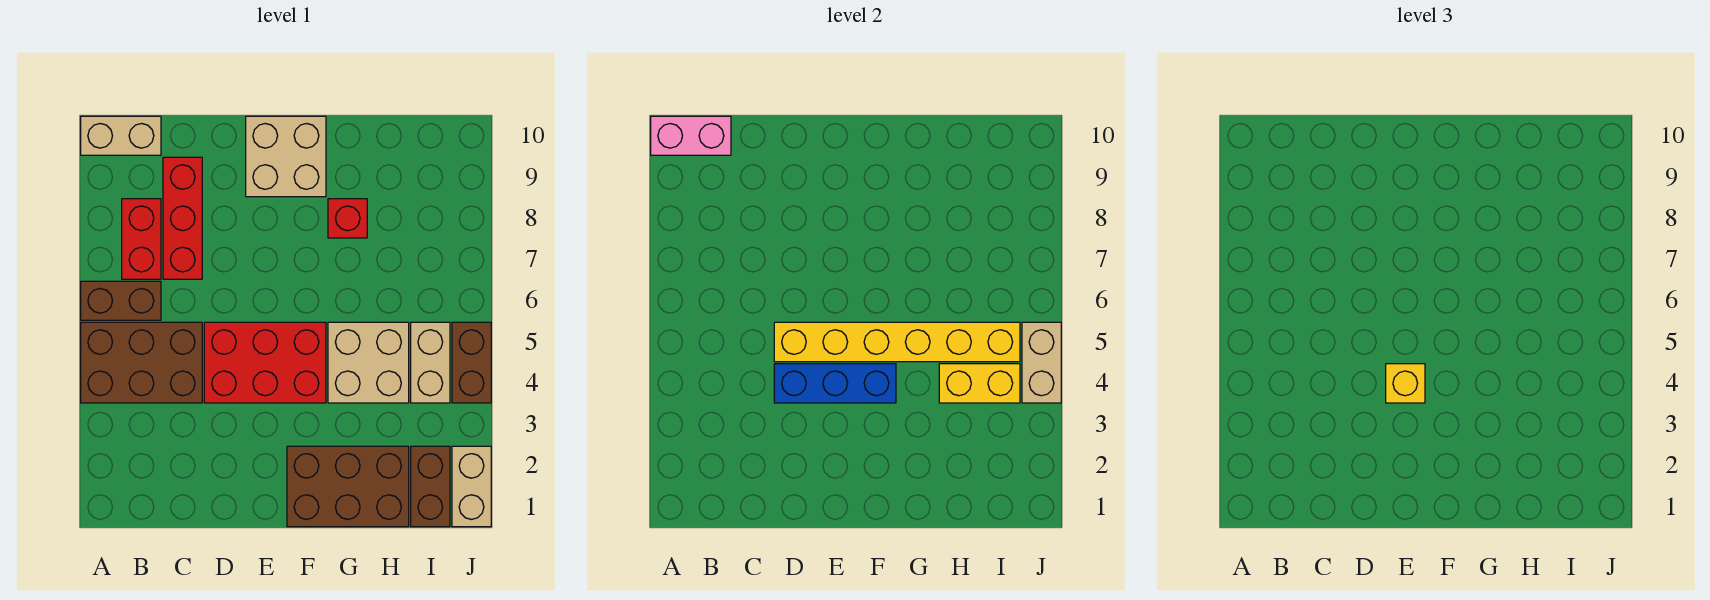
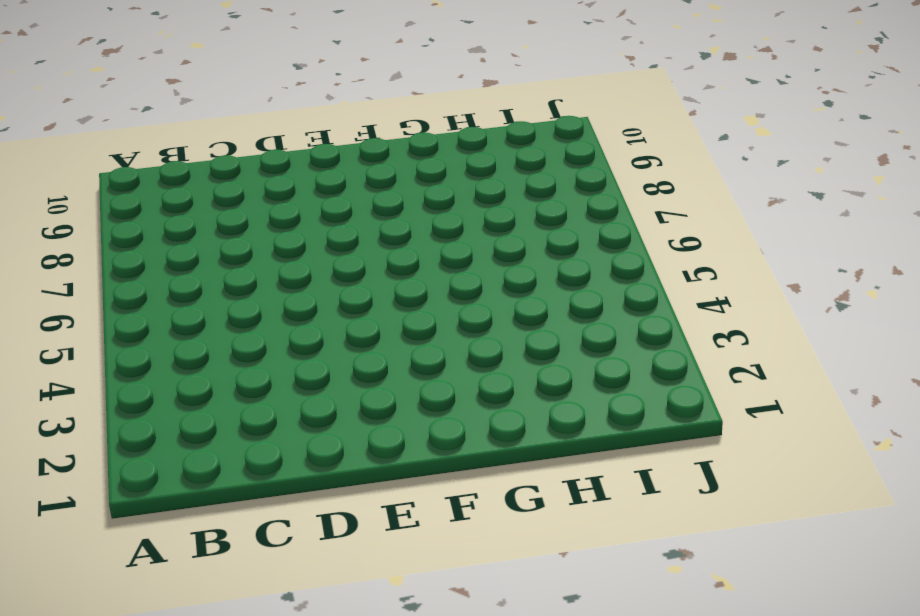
none -> brown brick A4:C5 level 1
none -> brown brick A6:B6 level 1
none -> tan brick A10:B10 level 1

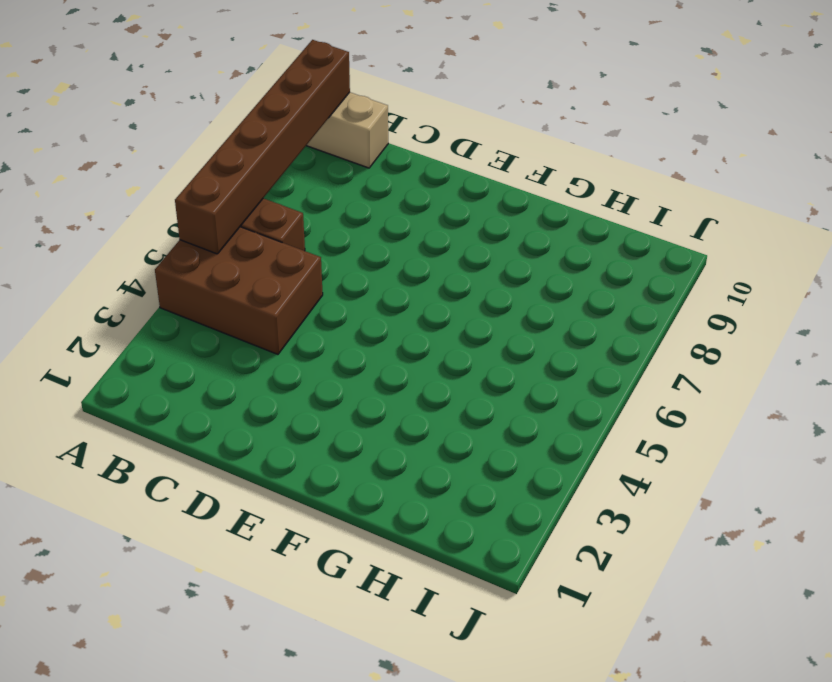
brown brick A5:A10 level 2 -> pink brick A10:B10 level 2
none -> red brick B7:B8 level 1
none -> red brick C7:C9 level 1
none -> red brick D4:F5 level 1

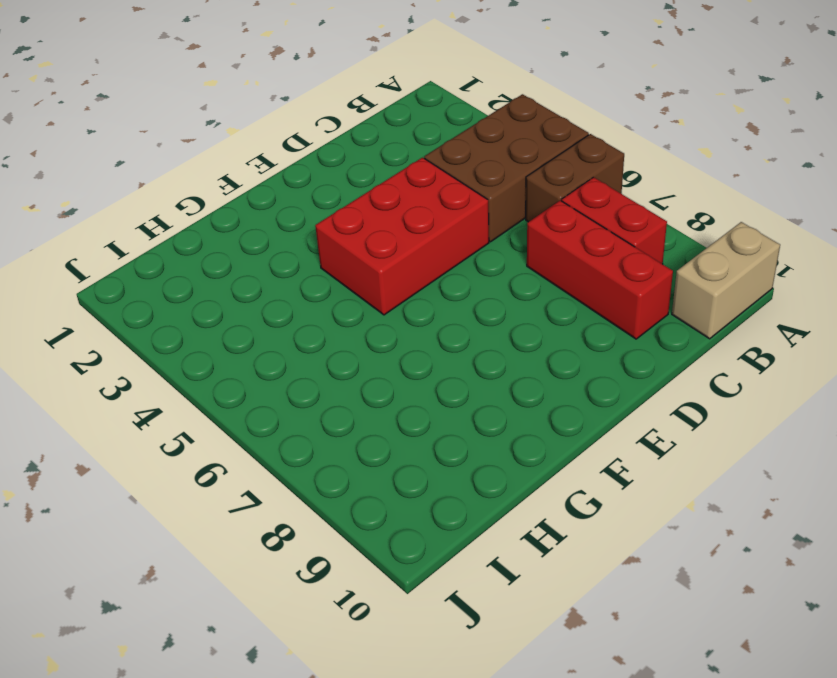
none -> tan brick E9:F10 level 1
none -> brown brick F1:H2 level 1
none -> tan brick G4:H5 level 1

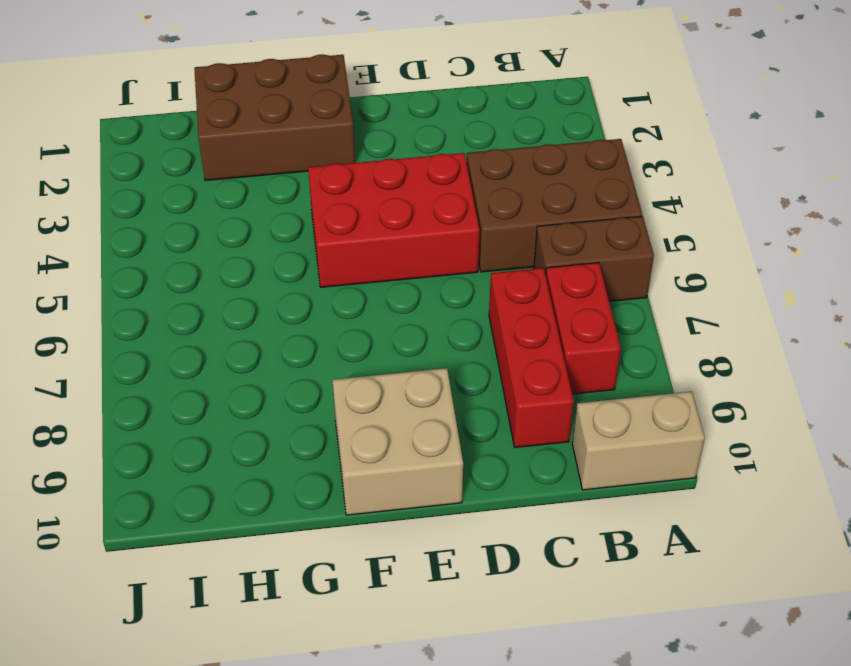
none -> tan brick G4:H5 level 1
none -> red brick G8 level 1
none -> brown brick I1:I2 level 1

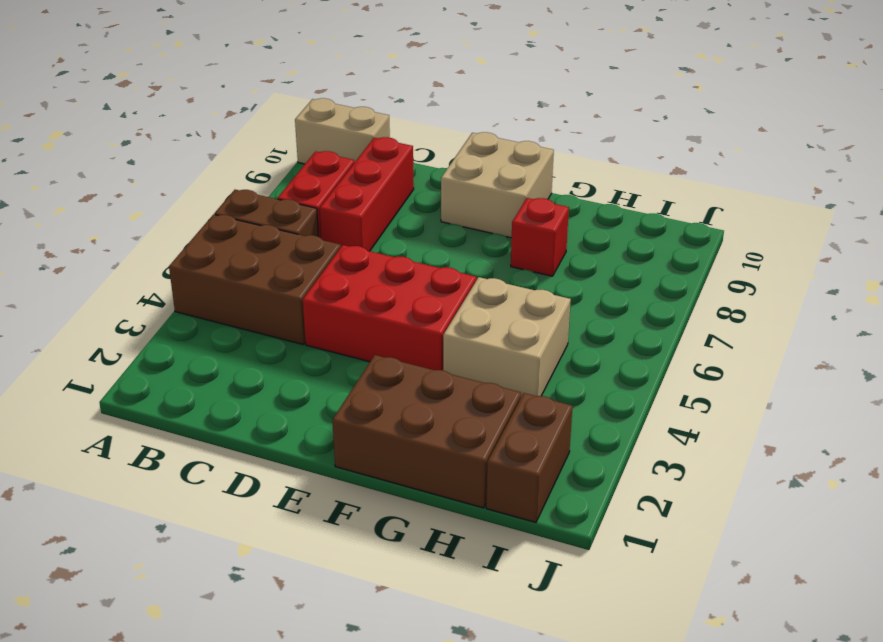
none -> tan brick I4:I5 level 1
none -> tan brick J1:J2 level 1
none -> brown brick J4:J5 level 1

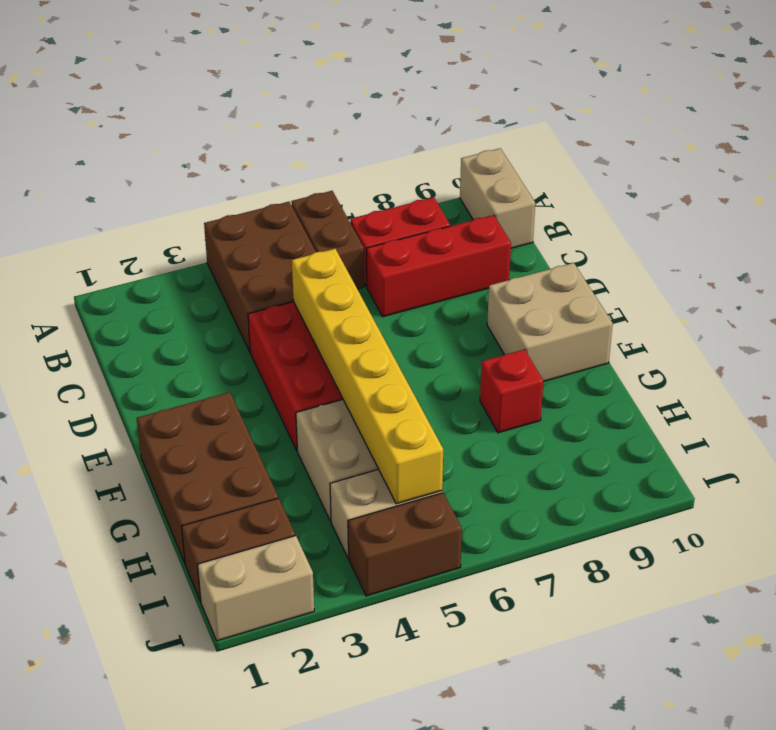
none -> pink brick A10:B10 level 2
none -> blue brick D4:F4 level 2
none -> yellow brick H4:I4 level 2

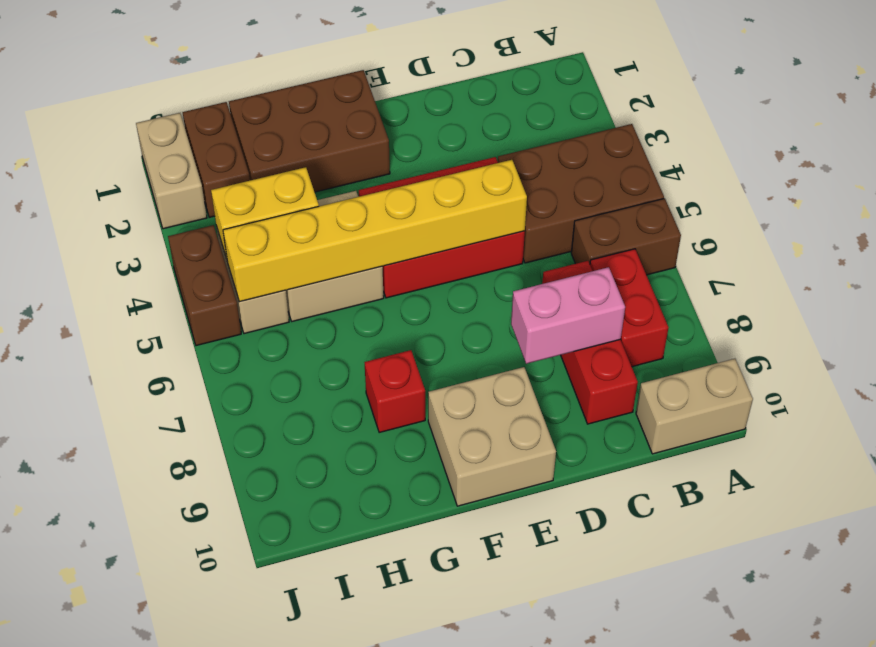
pink brick C8:D8 level 2 -> pink brick A10:B10 level 2
none -> blue brick D4:F4 level 2
none -> tan brick J4:J5 level 2
none -> yellow brick E4 level 3

